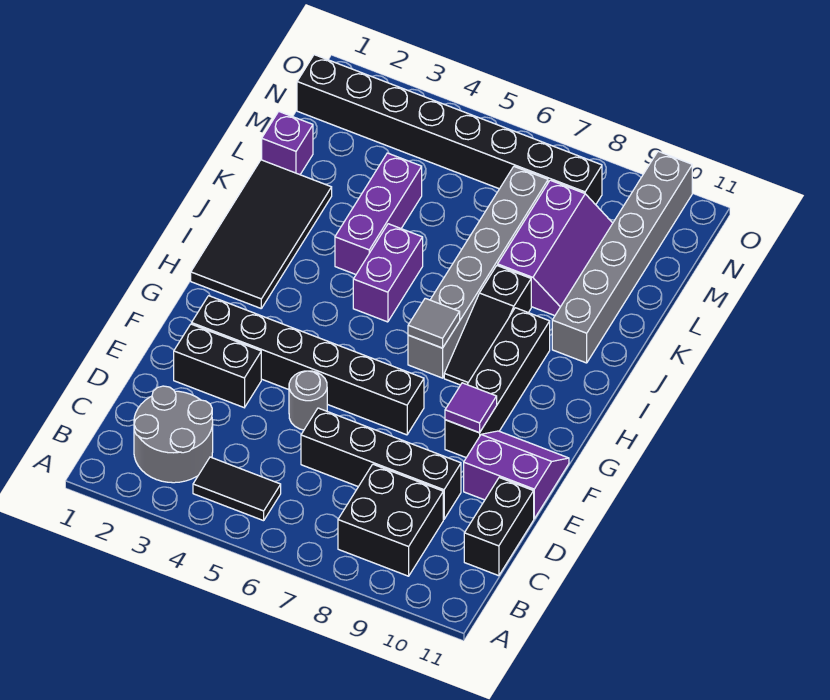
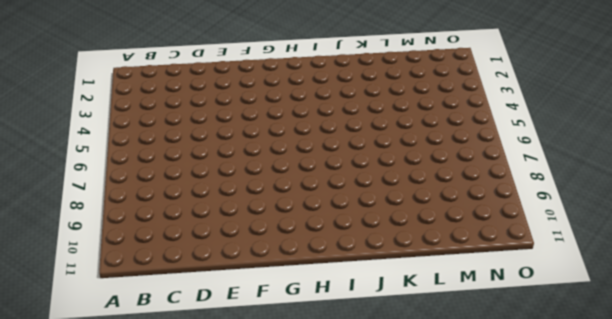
none -> grey round brick B2:C3 level 1
none -> black tile B4:B5 level 1
none -> black brick B8:C9 level 1

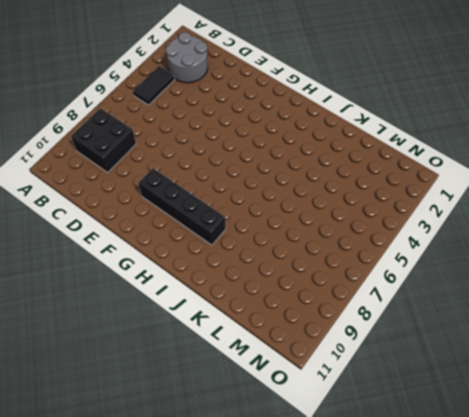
none -> black brick C11:D11 level 1
none -> black brick D6:D9 level 1
none -> black brick E2:E3 level 1

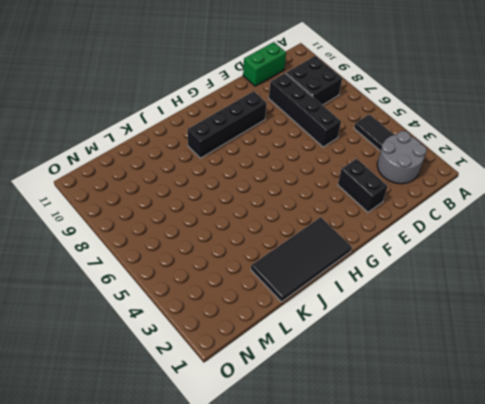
green brick C11:D11 level 1 -> black brick C11:D11 level 1
none -> grey round brick E5 level 1
none -> purple slope E10:F11 level 1 top E
none -> black brick F2:F7 level 1

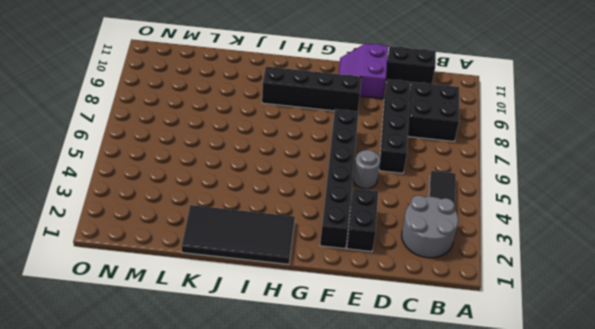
none -> grey brick H7:M7 level 1
none -> black slope H8:J8 level 1 top J
none -> purple brick I5:J5 level 1

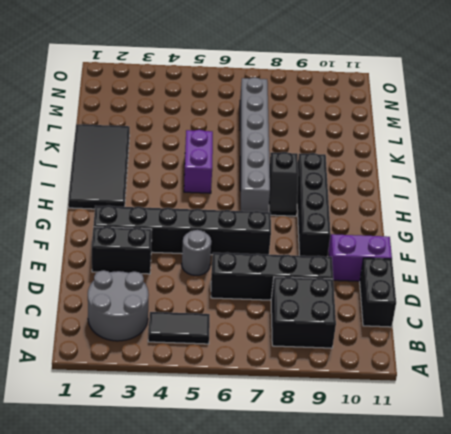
black slope H8:I8 level 1 top I -> black slope H8:J8 level 1 top J
none -> purple brick J4:L4 level 1
none -> grey brick J10:O10 level 1
none -> purple slope K8:M9 level 1 top 8

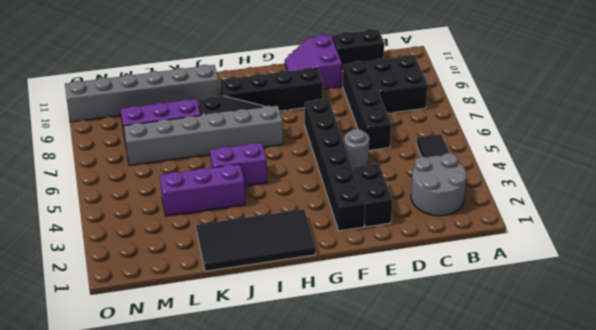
none -> purple brick L1 level 1
none -> black brick N1:N8 level 1
none -> purple tile F9 level 2

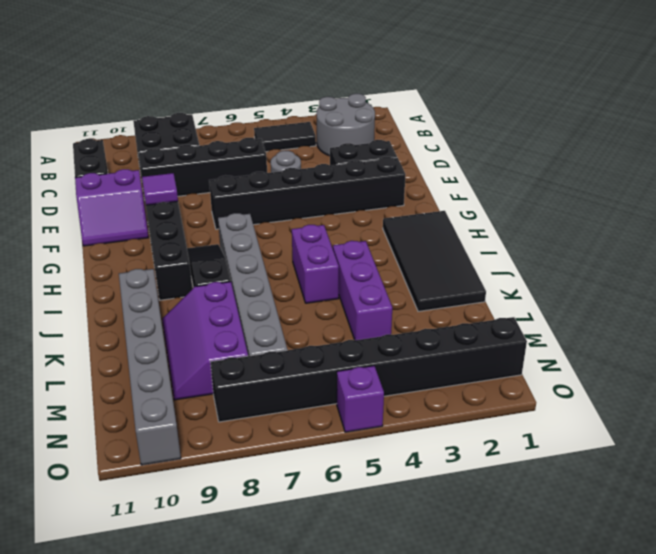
purple brick O5 level 1 -> purple brick L1 level 1
none -> grey tile H7 level 2

